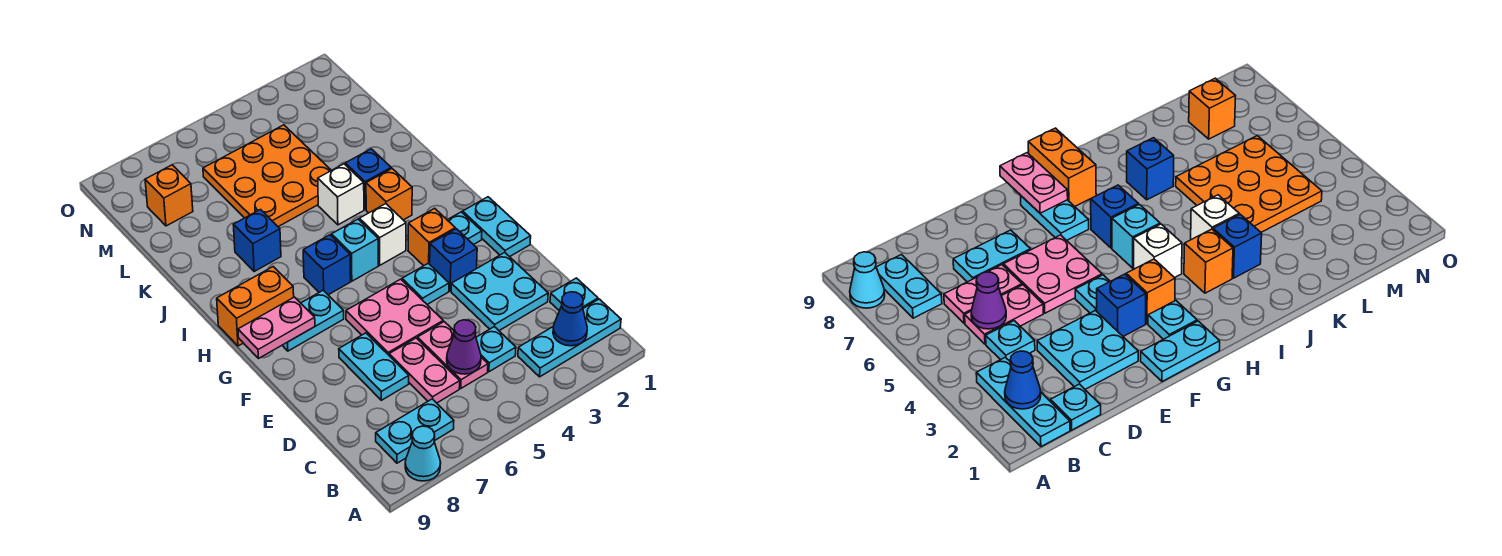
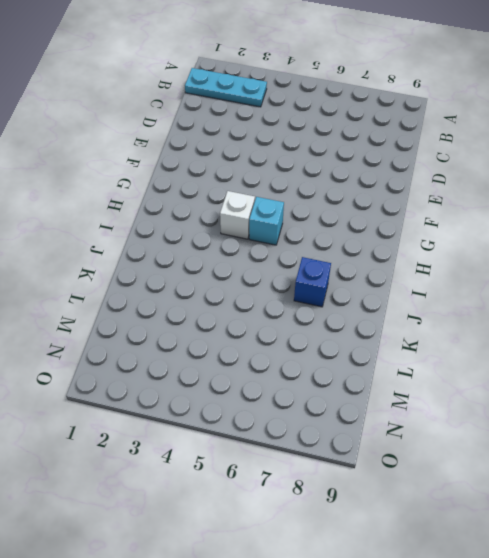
none -> cyan cone A8 level 1
none -> cyan plate B7:B8 level 1
none -> cyan plate C1 level 1

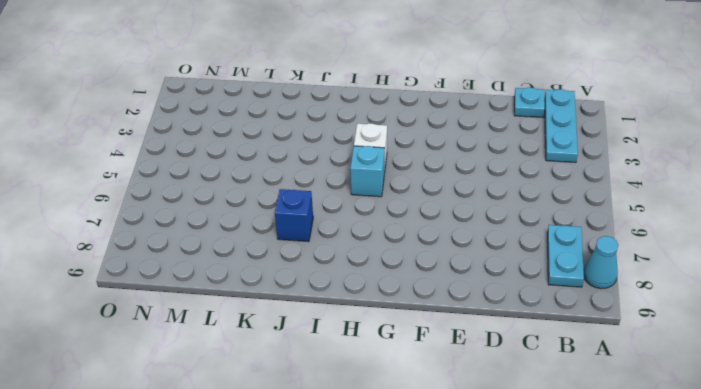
none -> cyan plate C4 level 1
none -> pink plate C5:D5 level 1
none -> pink plate C6:D6 level 1

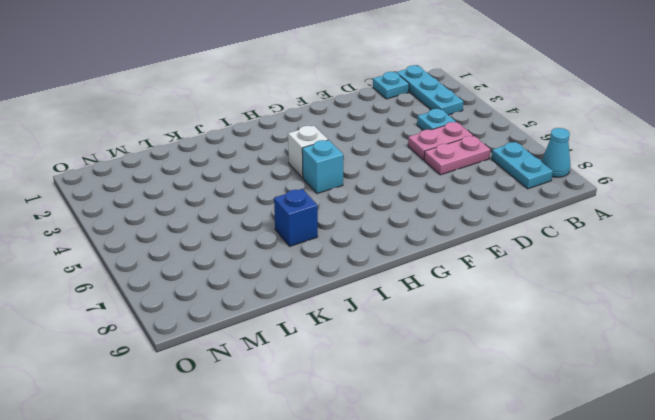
none -> cyan plate D2:E3 level 1
none -> cyan plate D7:E7 level 1
none -> pink plate E5:F6 level 1

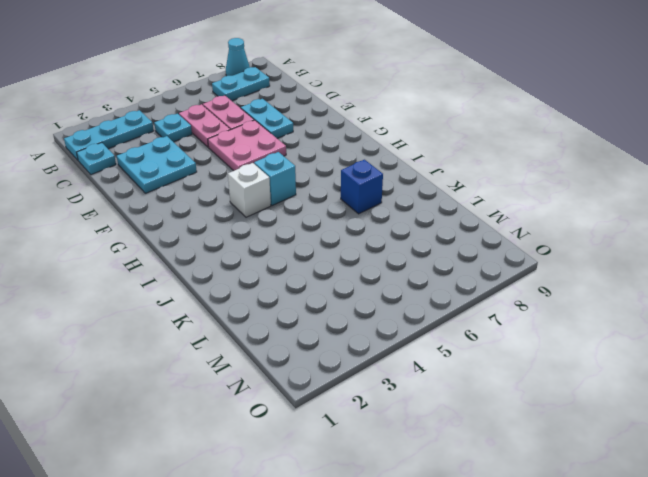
none -> cyan plate F1:G1 level 1
none -> blue brick F3 level 1
none -> cyan plate F4 level 1

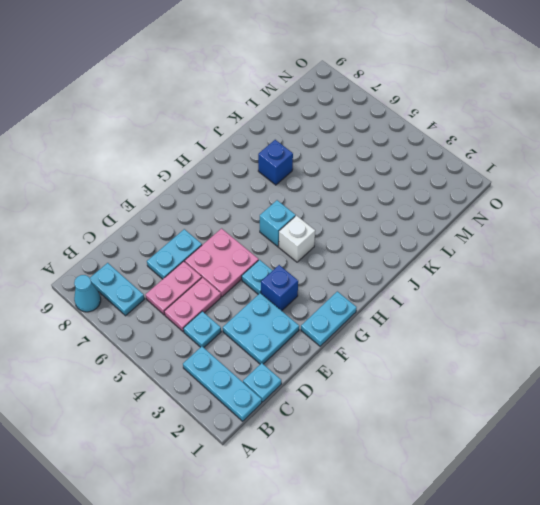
none -> cyan plate G2 level 1
none -> orange brick G3 level 1
none -> cyan plate G7:G8 level 1

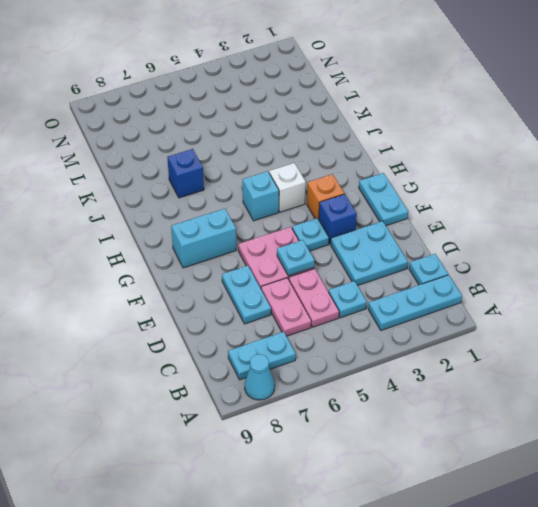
cyan plate E5 level 2 -> cyan plate G2 level 1
cyan brick G7:G8 level 1 -> cyan plate G7:G8 level 1
none -> blue brick H6 level 1
none -> orange brick H8:H9 level 1
none -> orange brick I3 level 1

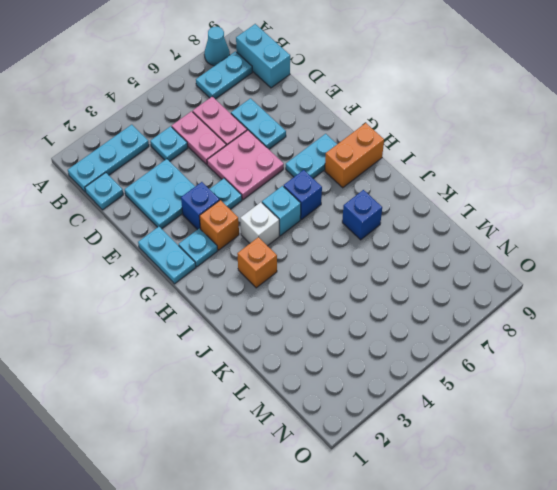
cyan brick B9:C9 level 1 -> none
none -> blue brick J3 level 1
none -> white brick J4 level 1
none -> orange plate K4:M6 level 1

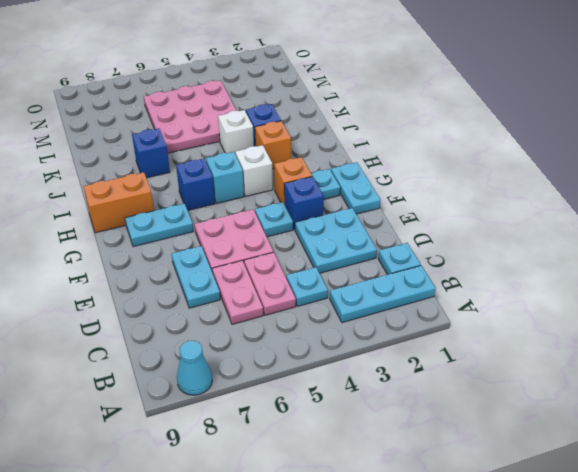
pink plate K4:M6 level 1 -> orange plate K4:M6 level 1
none -> cyan plate B7:B8 level 1
none -> orange brick M8 level 1
none -> blue cone B2 level 2

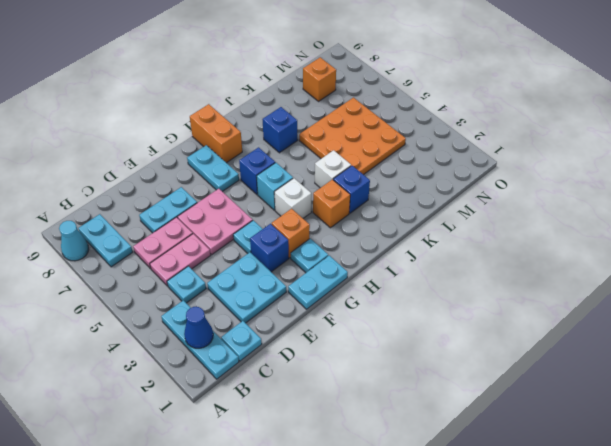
none -> purple cone C5 level 2
none -> pink plate G8:G9 level 2

